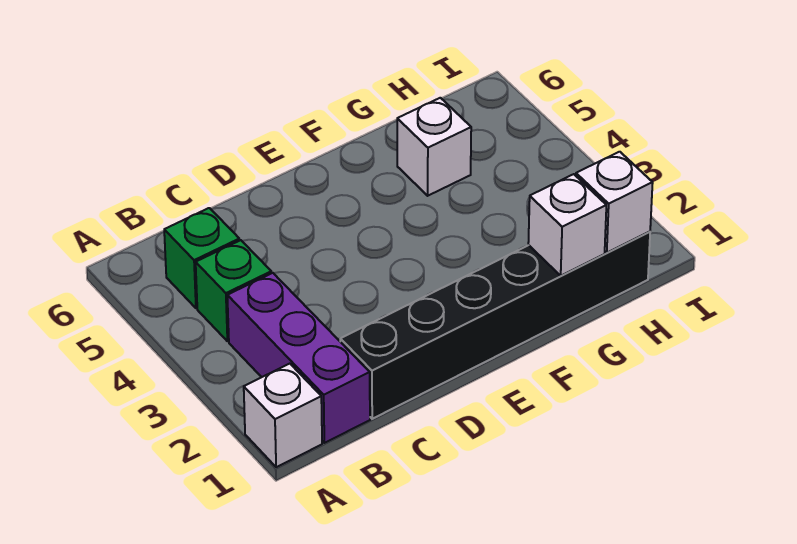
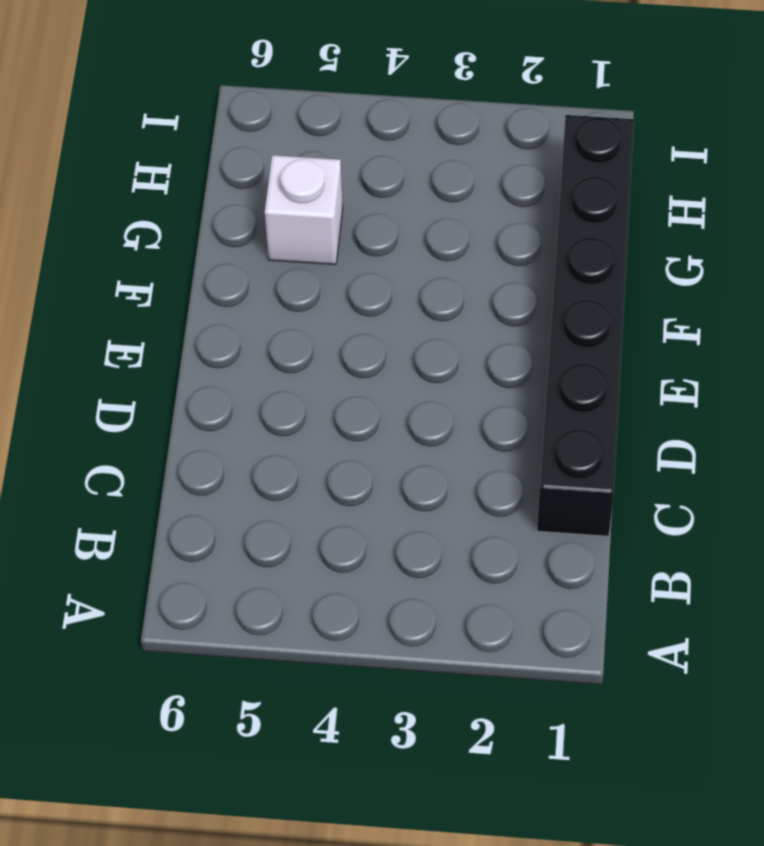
none -> white brick A1 level 1
none -> purple brick B1:B3 level 1

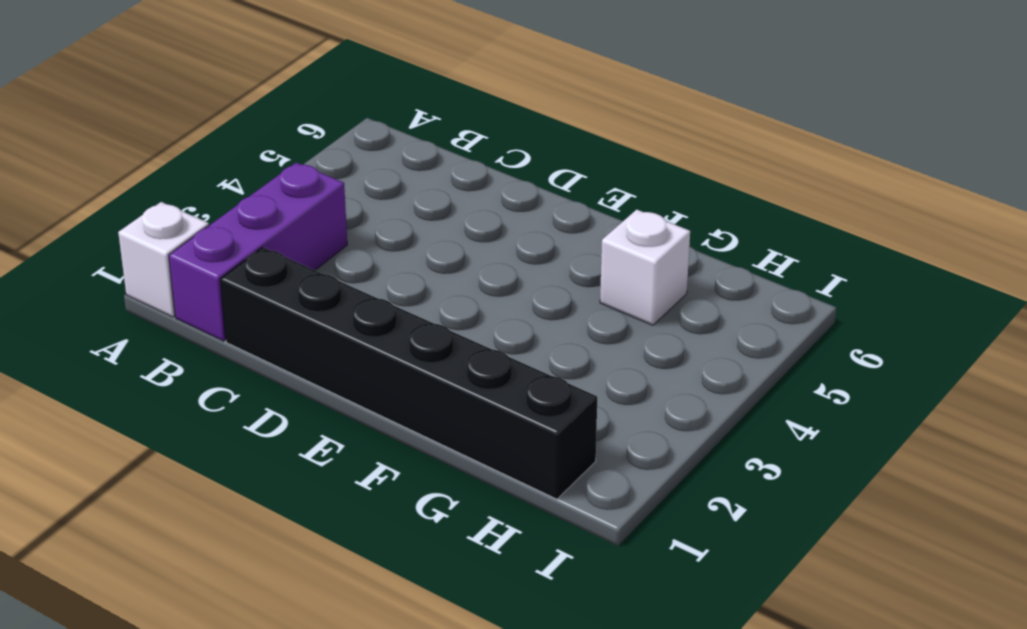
none -> green brick B4 level 1
none -> green brick B5 level 1

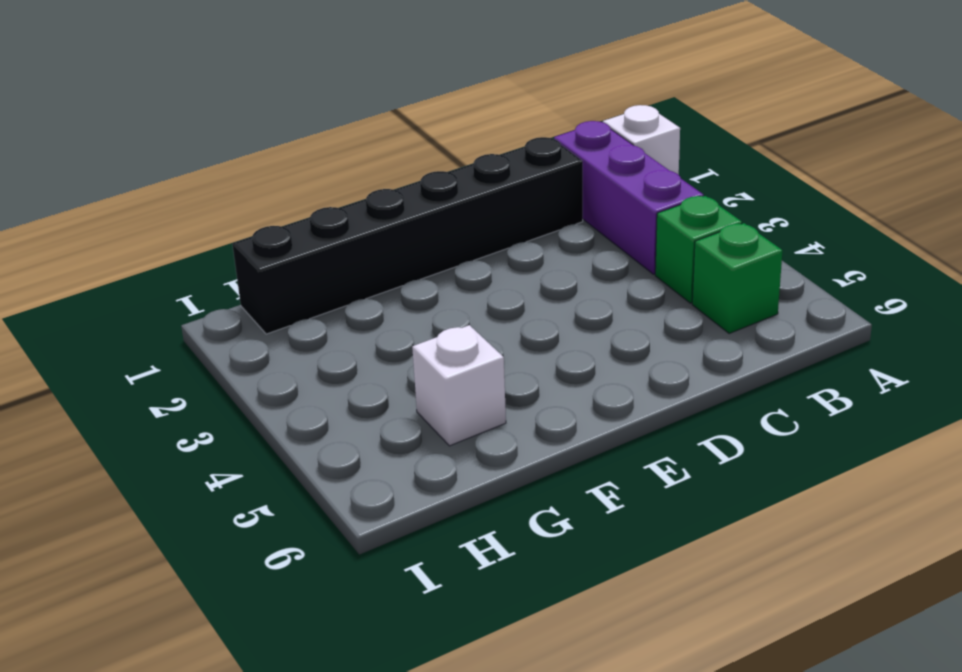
none -> white brick G1 level 2
none -> white brick H1 level 2

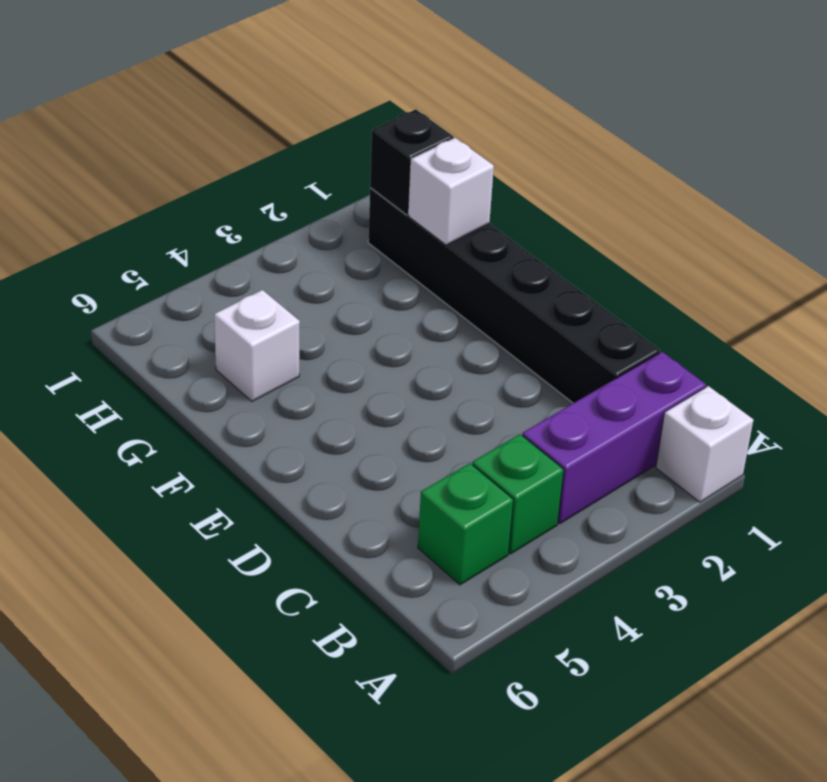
black brick H1 level 2 -> white brick H1 level 2

